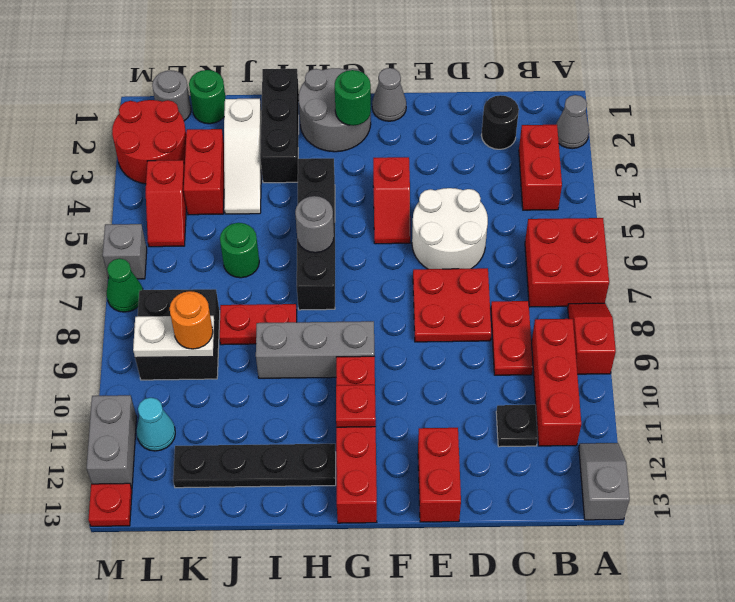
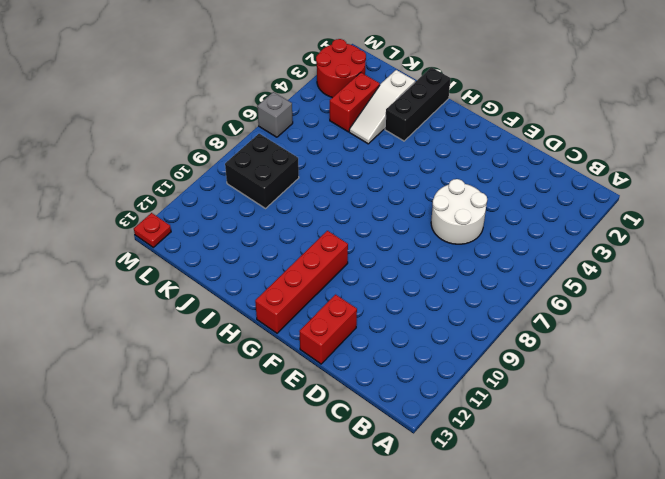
none -> grey cone A2 level 1
none -> red brick A6:B7 level 1
none -> red slope A8:A9 level 1 top 9
none -> grey slope A12:A13 level 1 top 13

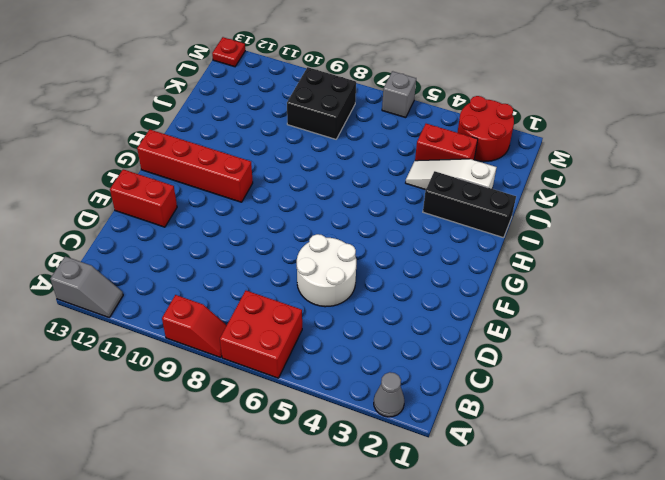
none -> red brick B3:B4 level 1
none -> red brick B9:B11 level 1
none -> black round brick C2 level 1
none -> red plate C8:C9 level 1

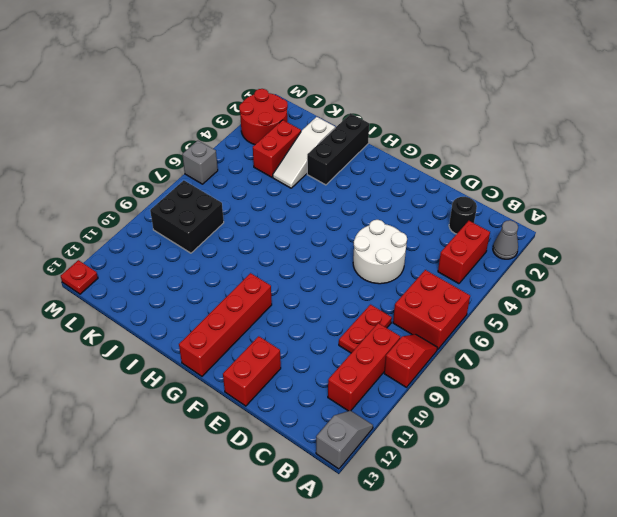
none -> black plate C11 level 1
none -> red plate D7:E8 level 1
none -> grey cone F1 level 1
none -> red slope F4:F5 level 1 top 4

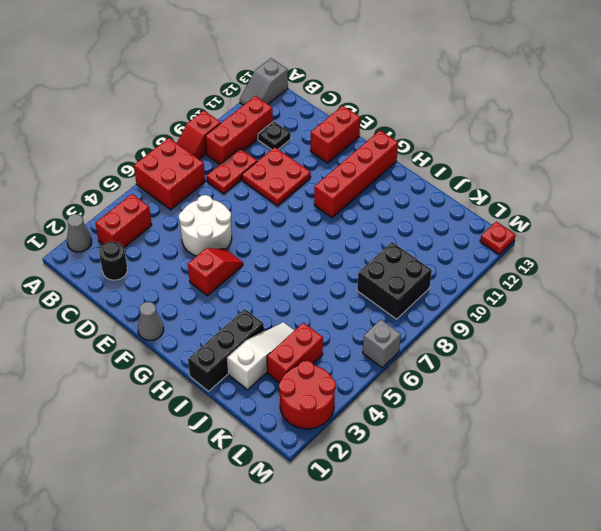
red plate D9:E10 level 1 -> red plate D7:E8 level 1
none -> grey round brick G1:H2 level 1
none -> grey brick G9:I9 level 1
none -> black brick H4:H7 level 1
none -> black plate H12:K12 level 1

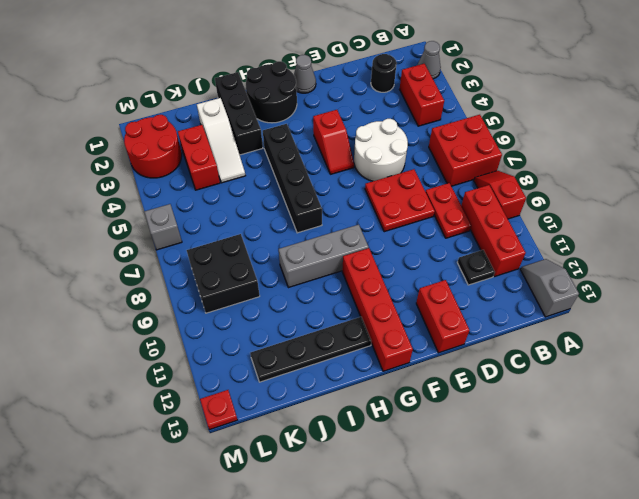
black round brick G1:H2 level 1 -> grey round brick G1:H2 level 1
none -> red plate I8:J8 level 1
none -> green round brick J6 level 1
none -> green round brick K1 level 1
none -> grey round brick L1 level 1

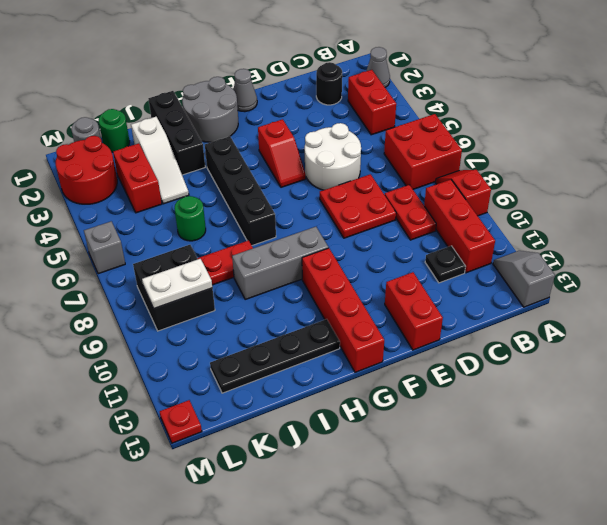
none -> red slope L4:L5 level 1 top 4
none -> cyan cone L11 level 1
none -> green cone M7 level 1
none -> grey brick M11:M12 level 1

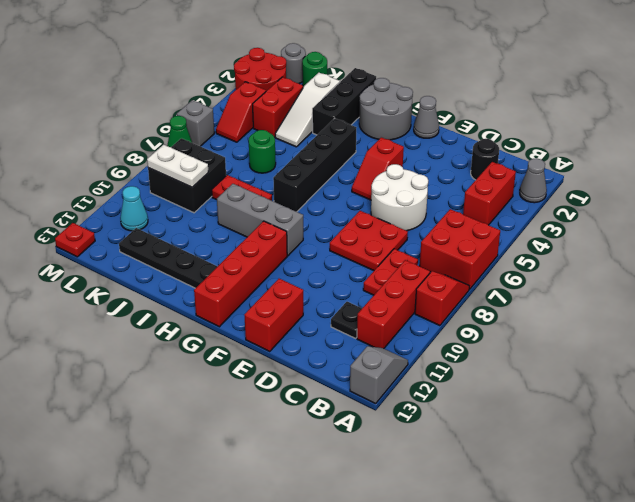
none -> grey brick M11:M12 level 1
none -> green round brick G2 level 2
none -> red plate G11 level 2
none -> grey round brick H6 level 2

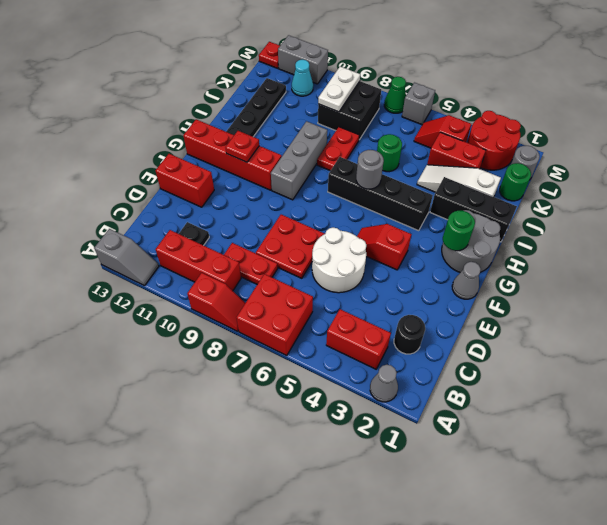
none -> orange round brick K9 level 3

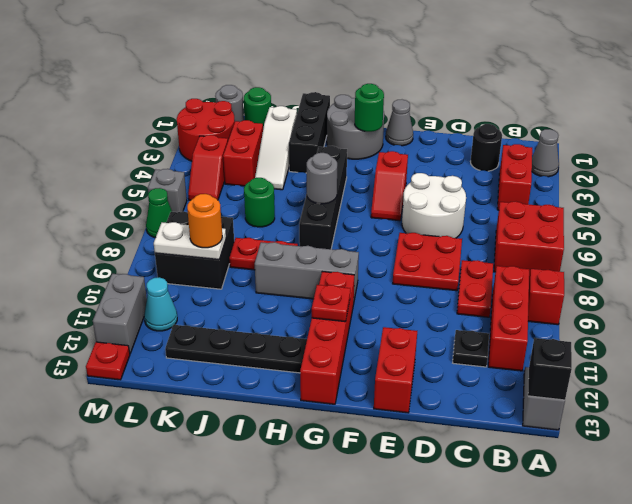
black brick A13 level 2 -> none

